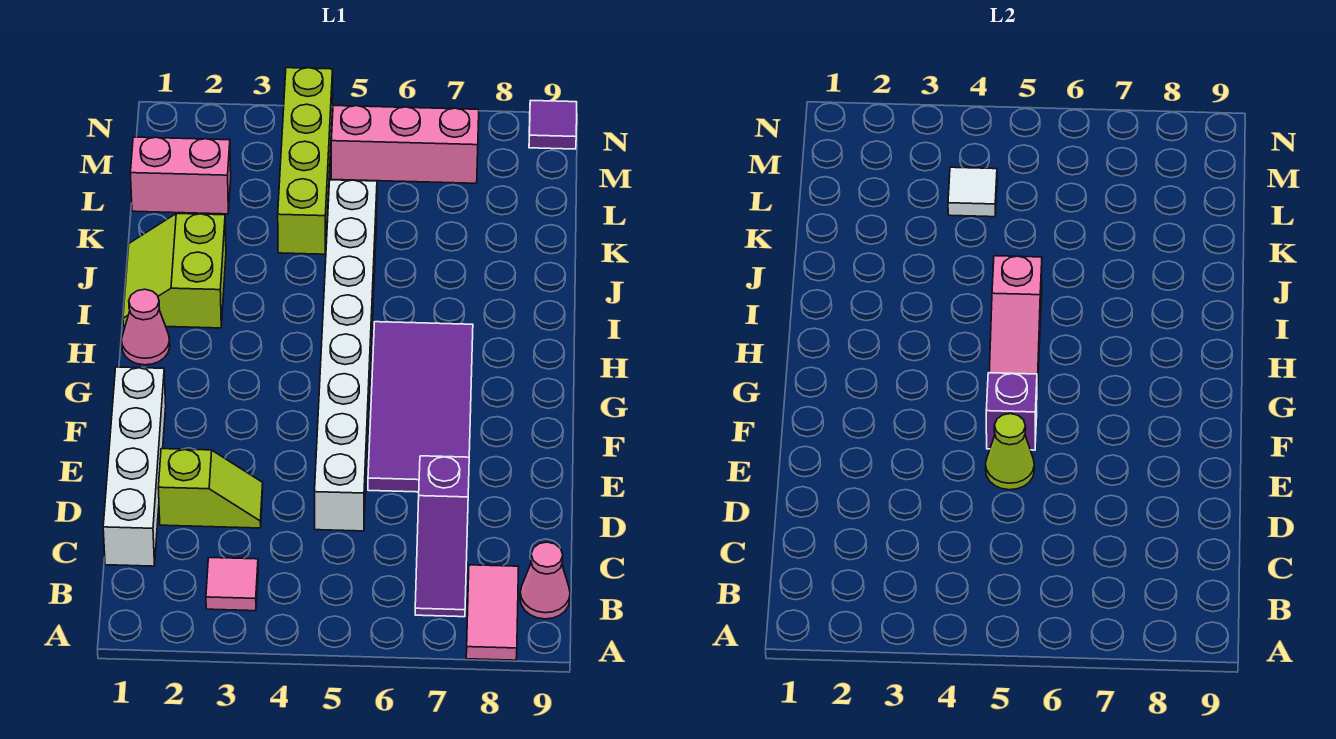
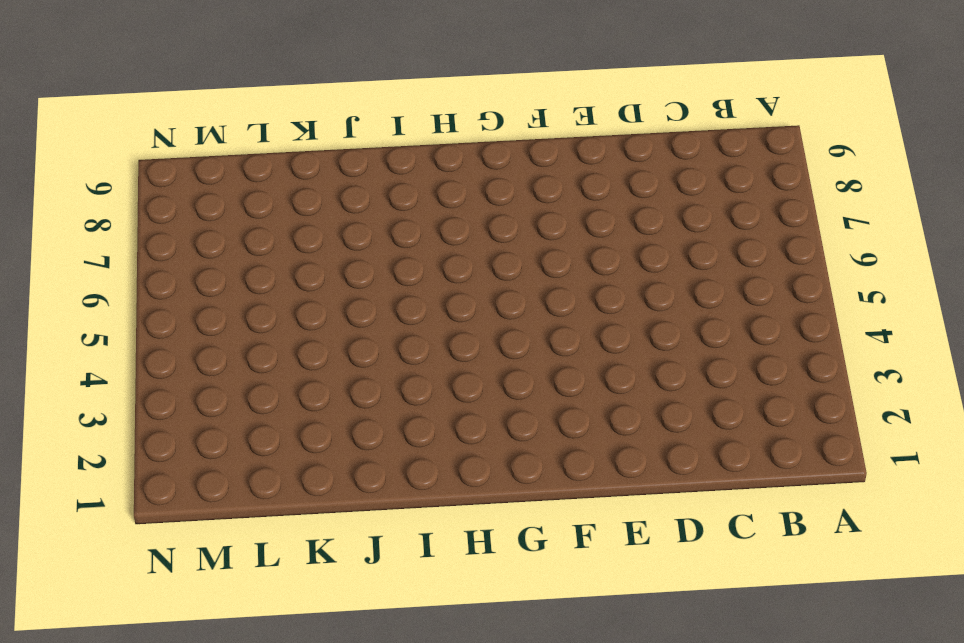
none -> pink tile A8:B8 level 1
none -> pink tile B3 level 1
none -> purple slope B7:D7 level 1 top D

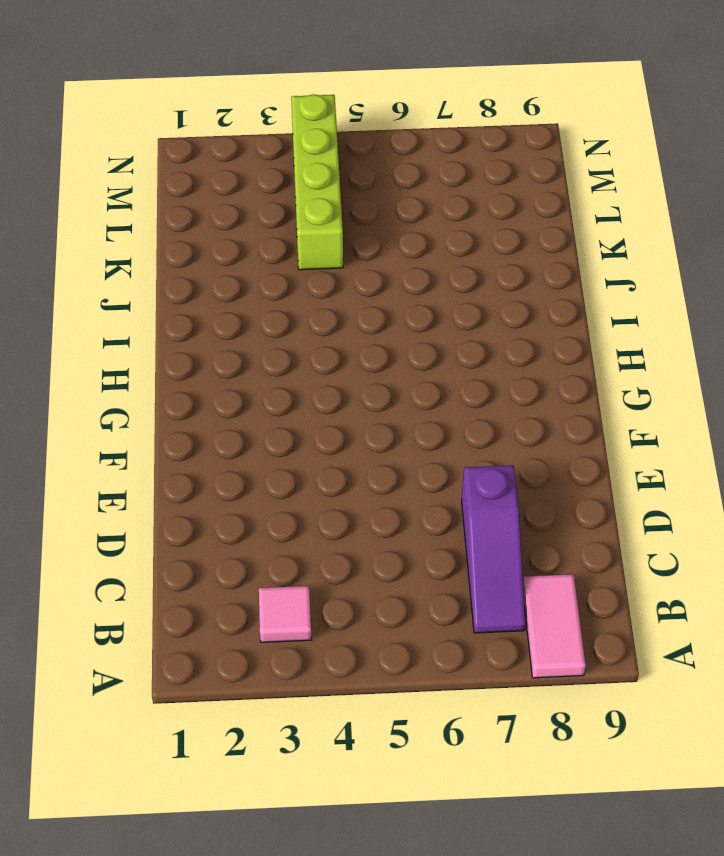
none -> pink cone B9 level 1
none -> white brick C1:F1 level 1
none -> lime slope D2:D3 level 1 top 2

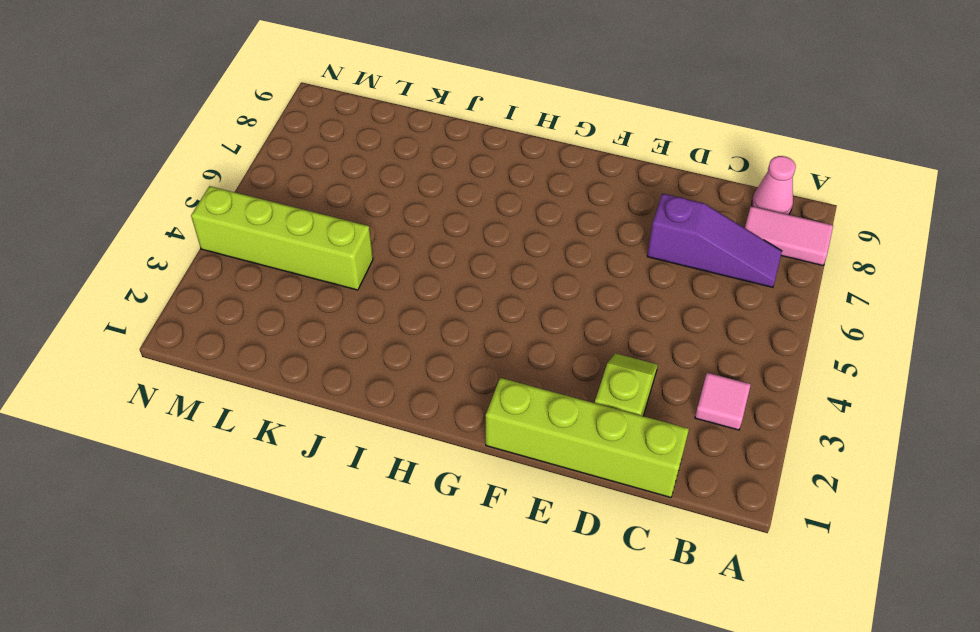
lime brick C1:F1 level 1 -> white brick C1:F1 level 1
none -> white brick D5:K5 level 1
none -> purple tile E6:H7 level 1
none -> pink cone H1 level 1

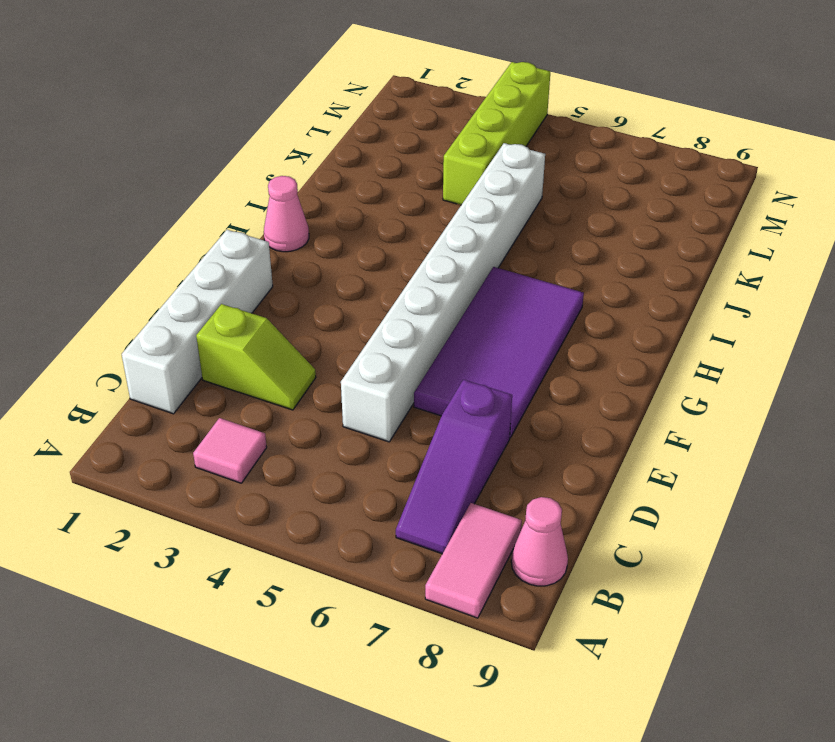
none -> lime slope I1:J2 level 1 top 2
none -> pink brick L1:L2 level 1
none -> pink brick M5:M7 level 1

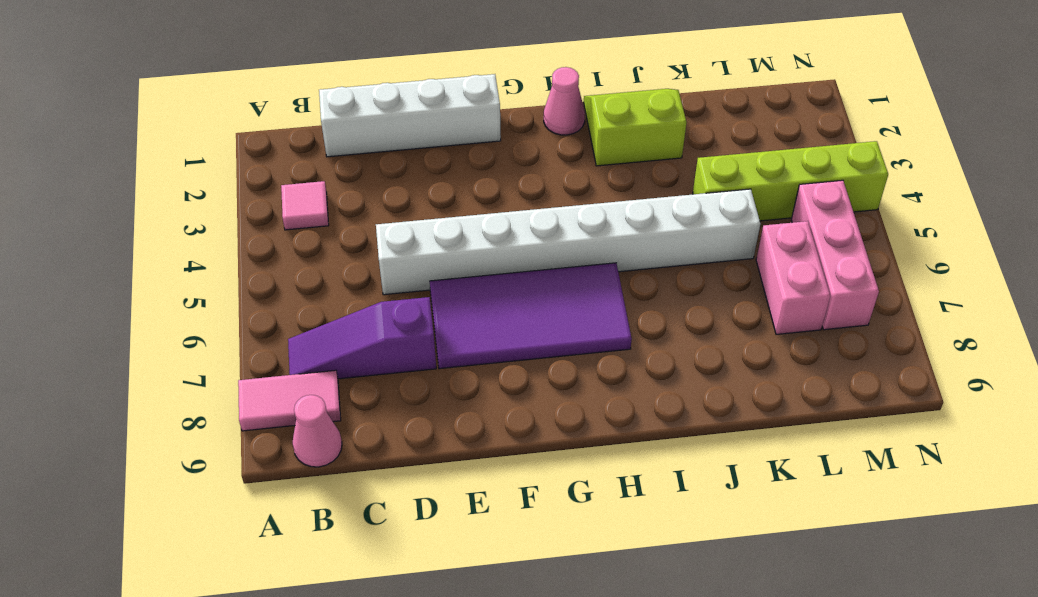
pink brick L6:L7 level 1 -> pink brick L1:L2 level 1
none -> lime slope D2:D3 level 1 top 2
none -> purple tile N9 level 1
none -> lime cone E5 level 2

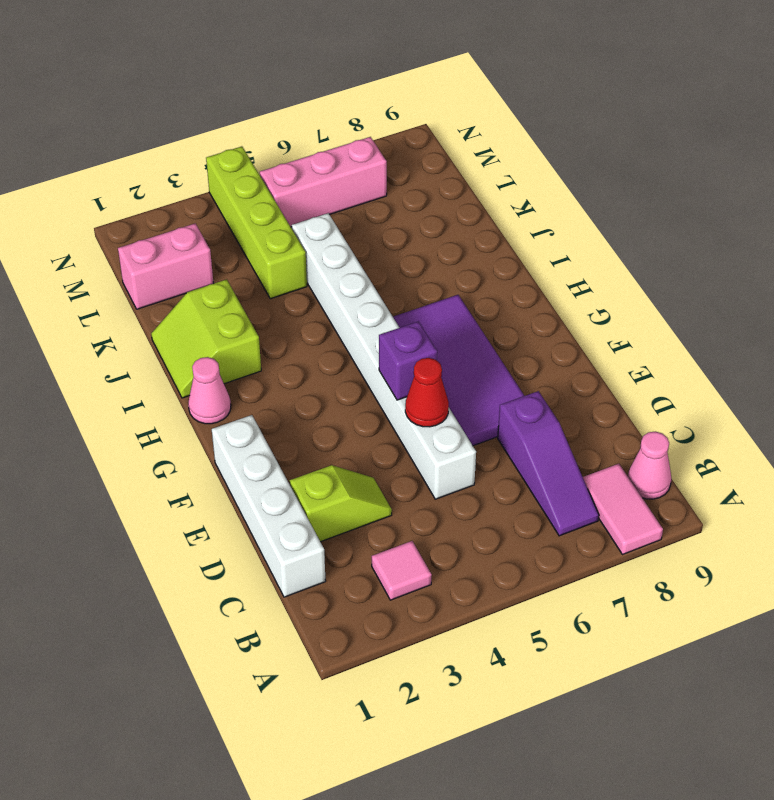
red cone E5 level 2 -> lime cone E5 level 2
none -> purple tile N9 level 1
none -> pink slope G5:I5 level 2 top I
none -> white tile L4 level 2

